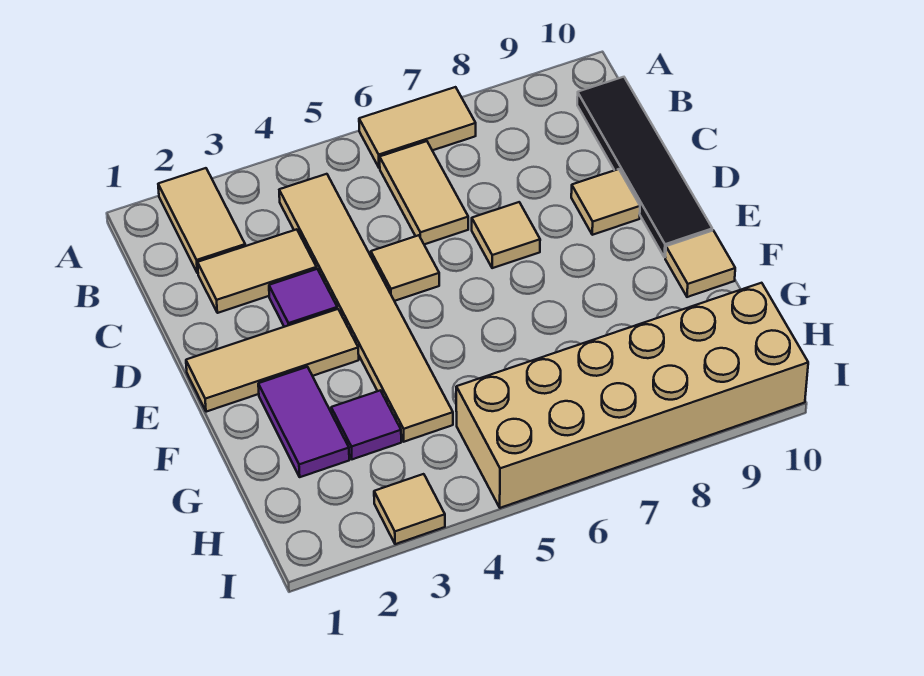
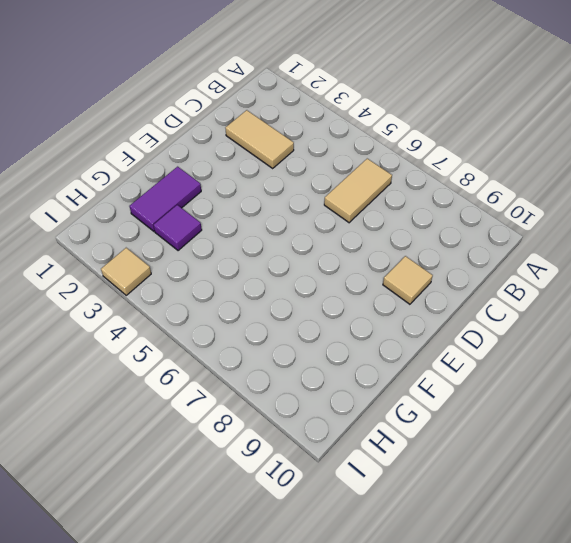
none -> tan tile A2:B2 level 1
none -> tan tile A6:A7 level 1
none -> tan tile B4:G4 level 1

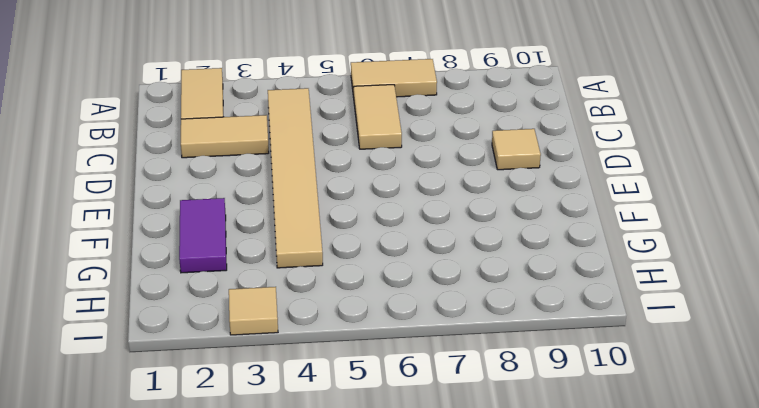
none -> black tile B10:E10 level 1
none -> purple tile D3 level 1
none -> tan tile D5 level 1

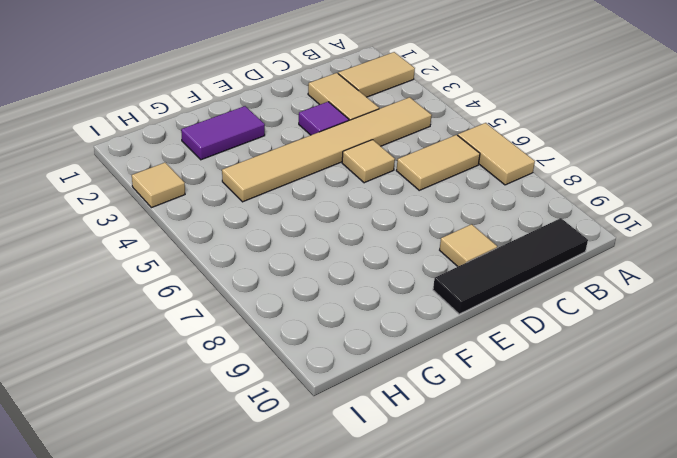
none -> tan tile D7 level 1
none -> tan tile E1:E3 level 1
none -> tan tile F10 level 1

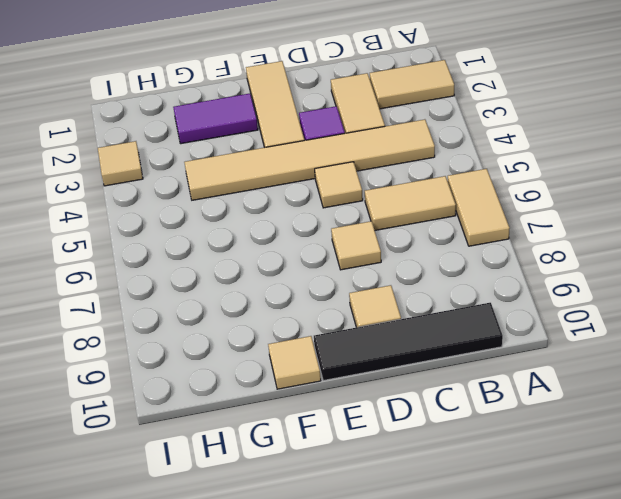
none -> purple tile G3 level 1
none -> tan brick H5:I10 level 1

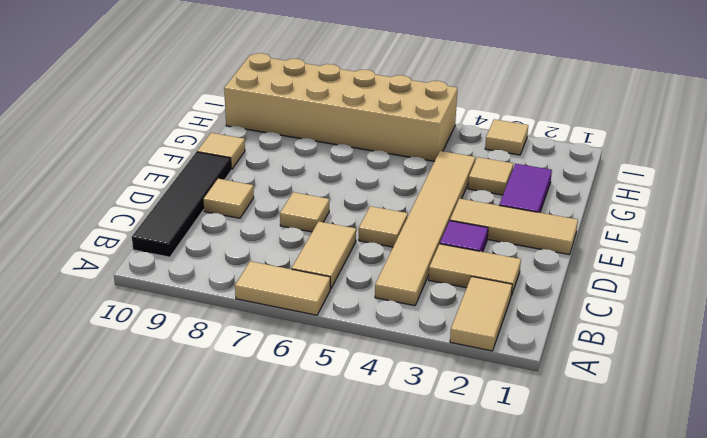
tan tile G3 level 1 -> purple tile G3 level 1

